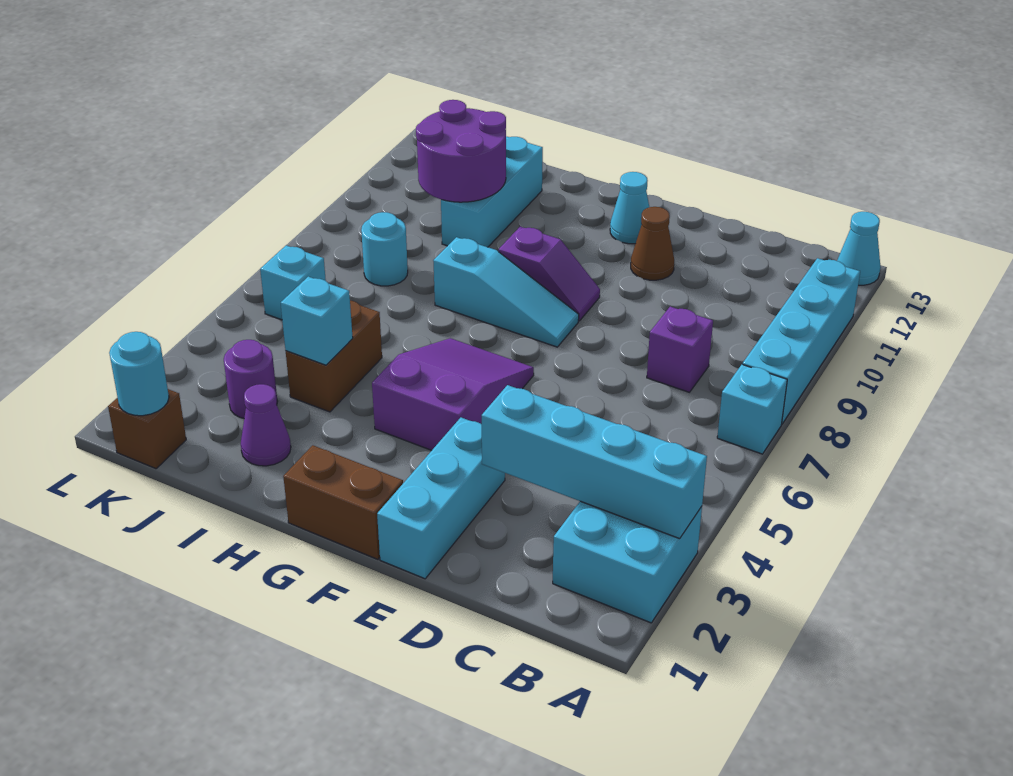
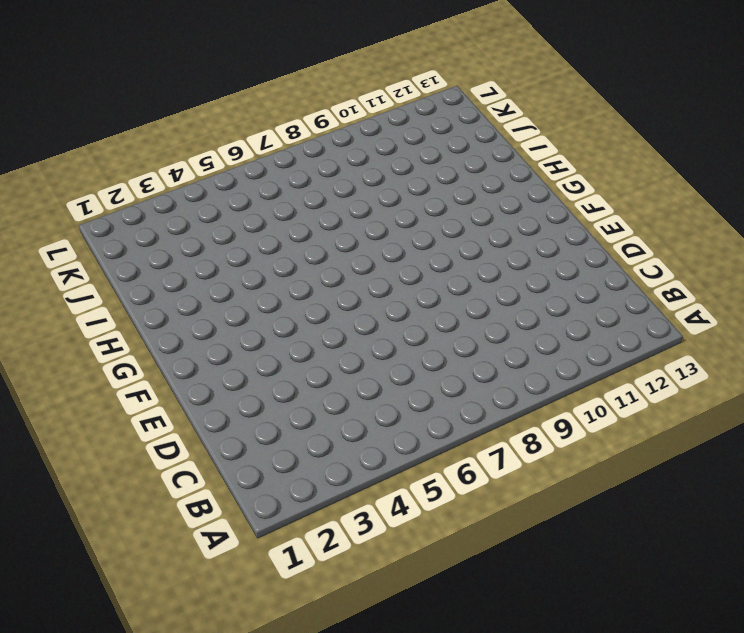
none -> cyan brick A2:B3 level 1
none -> cyan brick A7 level 1
none -> cyan brick A8:A11 level 1

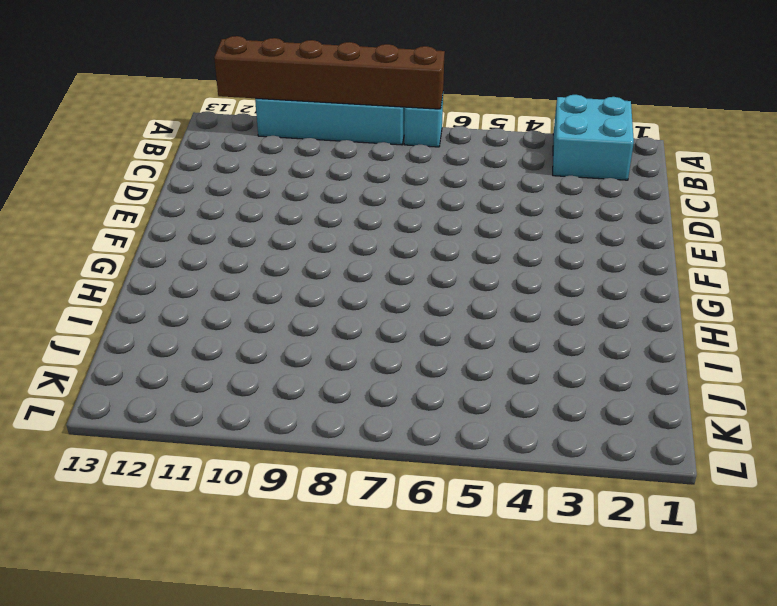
brown brick A7:A12 level 2 -> none
none -> cyan cone A13 level 1
none -> purple brick C8 level 1
none -> cyan brick E1:E3 level 1

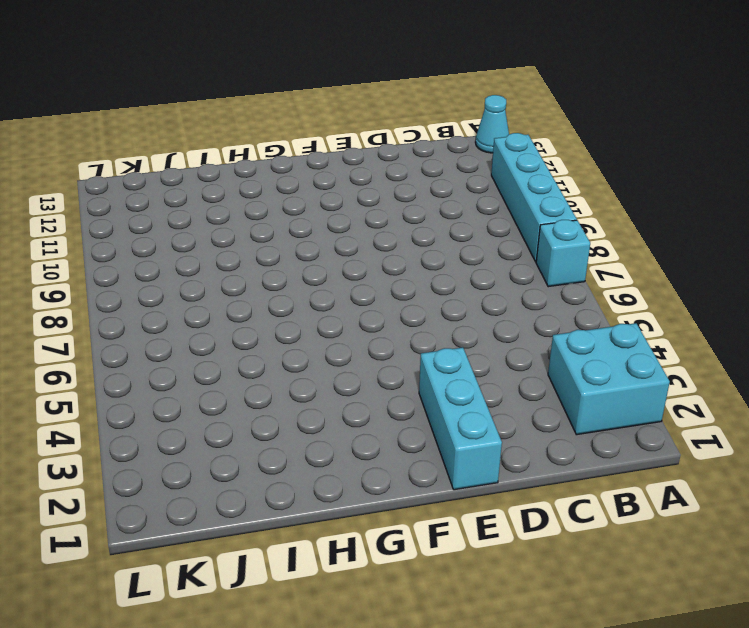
none -> purple brick C8 level 1
none -> brown cone E11 level 1
none -> brown brick F1:G1 level 1

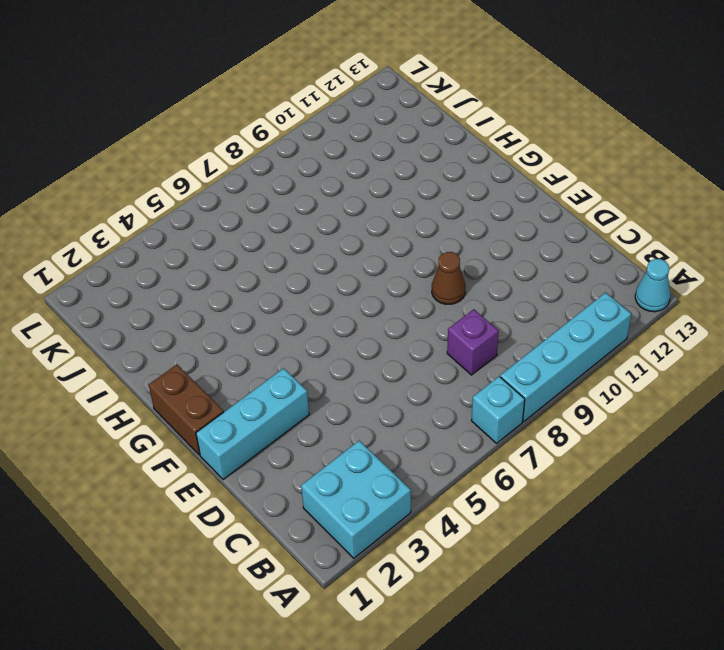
brown cone E9 level 1 -> brown cone E11 level 1
none -> purple slope F4:G6 level 1 top 4
none -> cyan slope F8:H8 level 1 top H
none -> purple slope F9:G9 level 1 top G

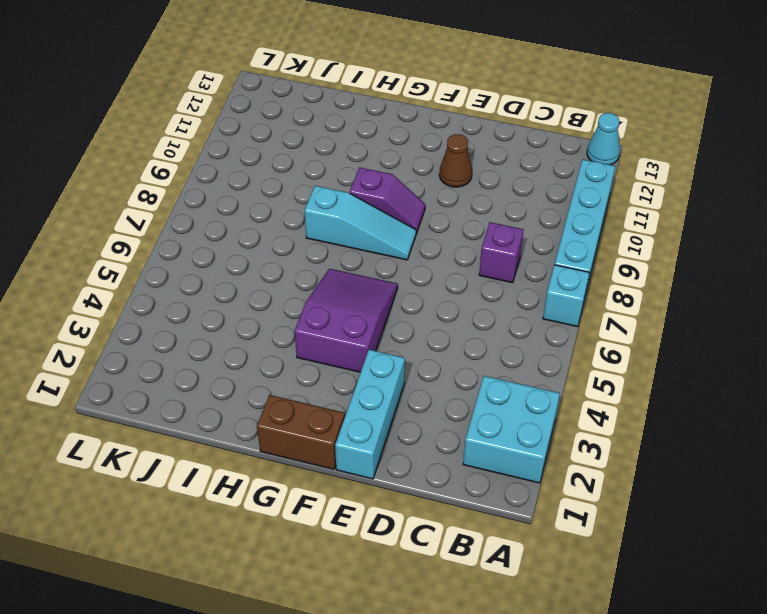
none -> cyan cone F12 level 1
none -> purple cone I2 level 1
none -> brown brick I4:I5 level 1

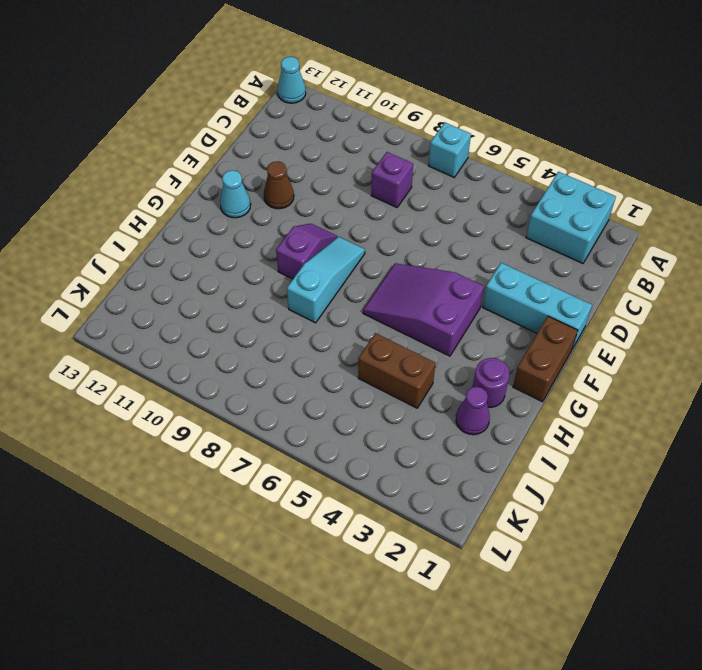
purple round brick H2 level 1 -> purple round brick J3 level 1
none -> cyan brick A8:A11 level 1
none -> cyan brick I10:I12 level 1
none -> cyan round brick J8 level 1

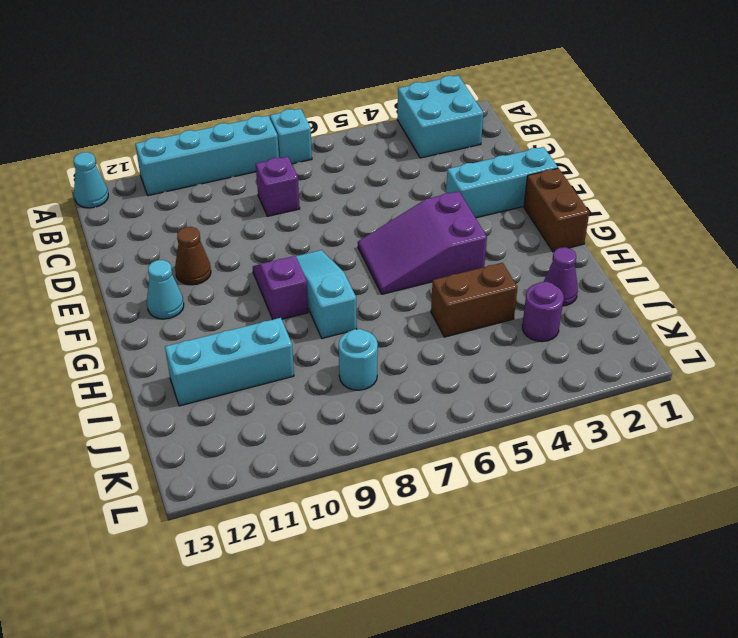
none -> brown brick K1 level 1
none -> cyan brick K6 level 1
none -> cyan brick A3:D3 level 2

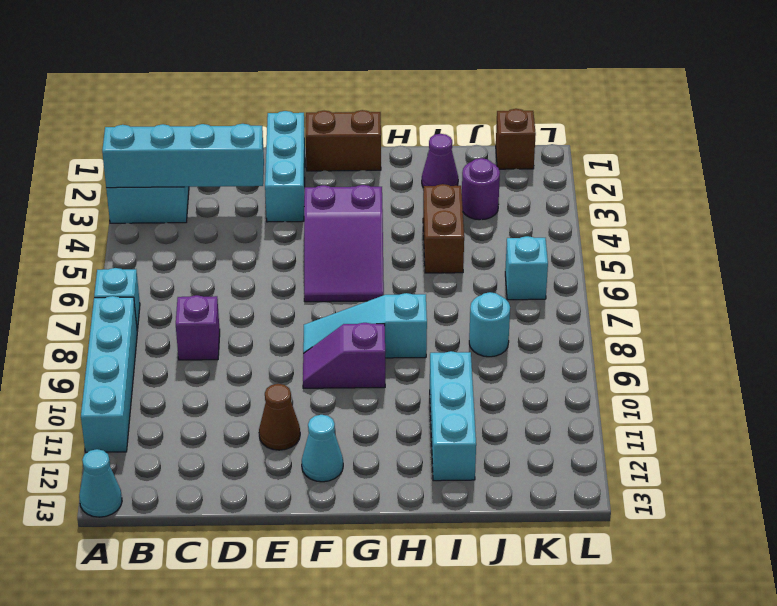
none -> cyan brick I4 level 2
none -> purple round brick I10:J11 level 2
none -> cyan round brick K1 level 2

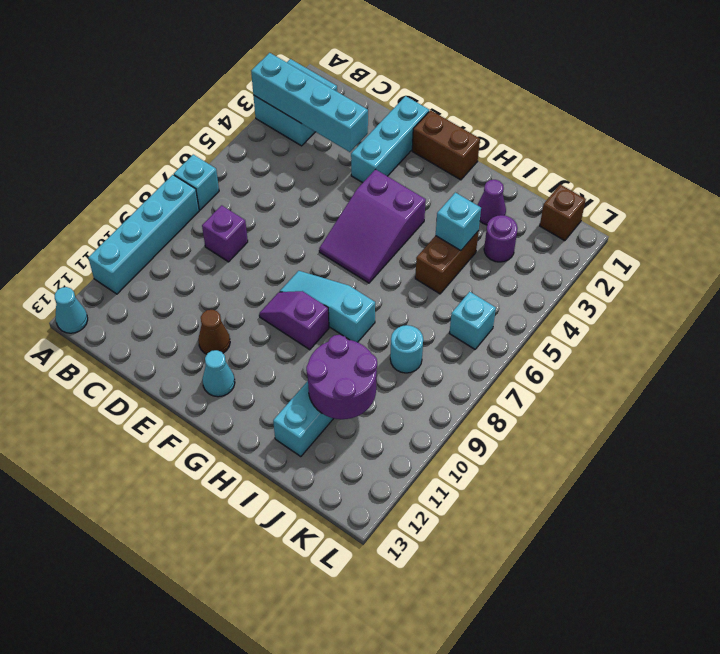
none -> cyan round brick K1 level 2

